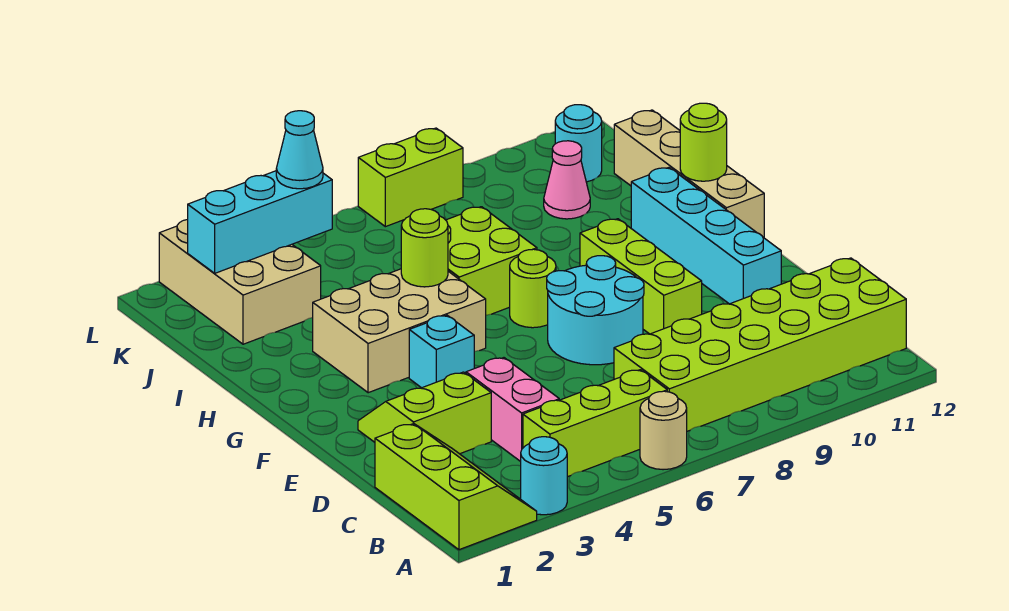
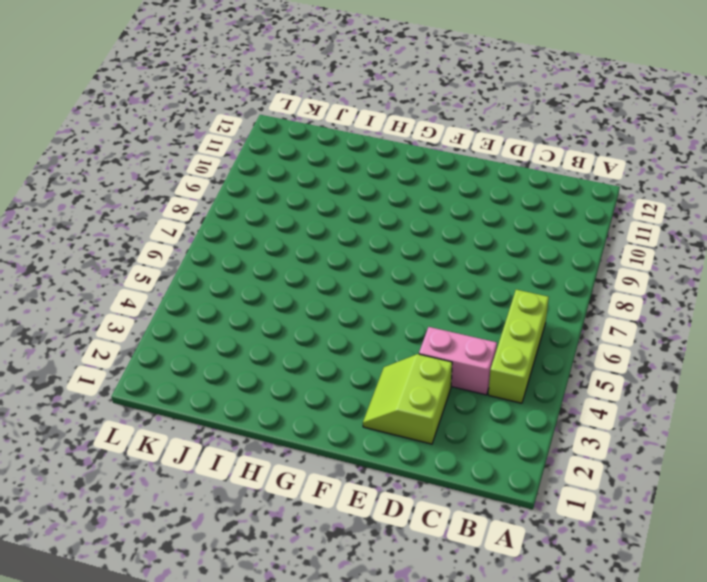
none -> lime slope A1:C2 level 1 top 1
none -> cyan round brick A3 level 1
none -> tan round brick A6 level 1

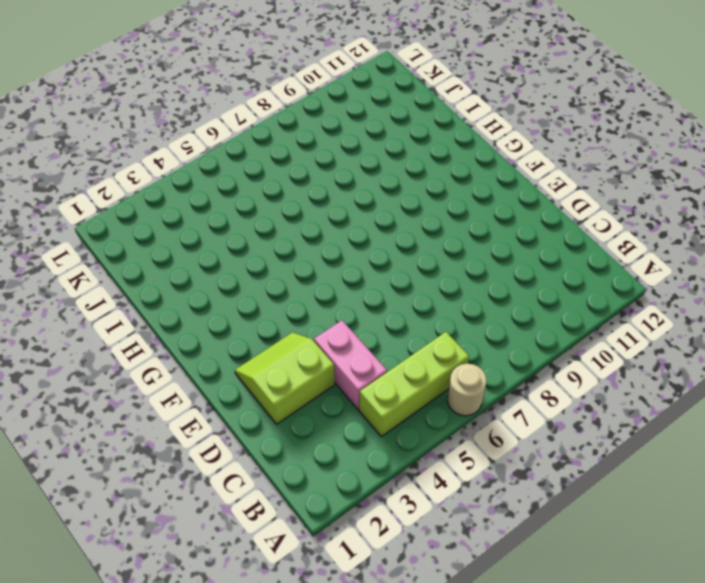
none -> lime slope A1:C2 level 1 top 1
none -> cyan round brick A3 level 1
none -> lime brick B7:C12 level 1

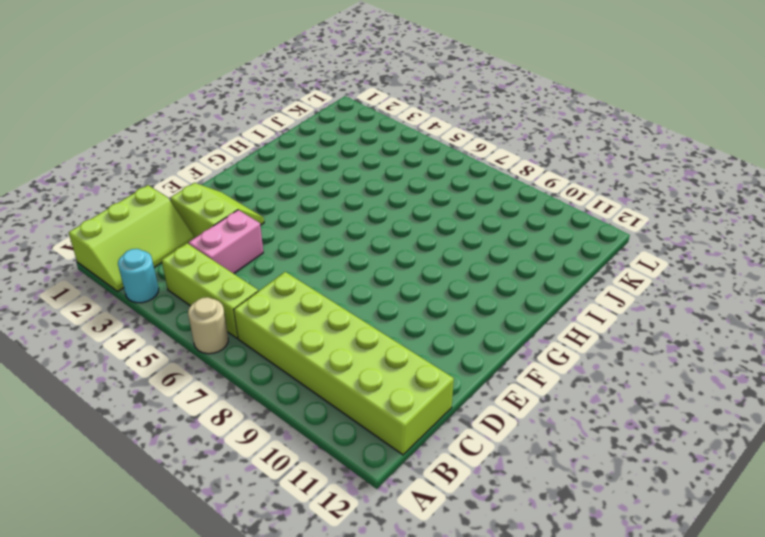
none -> cyan round brick E7:F8 level 1
none -> lime brick E9:G9 level 1
none -> cyan brick E11:H11 level 1

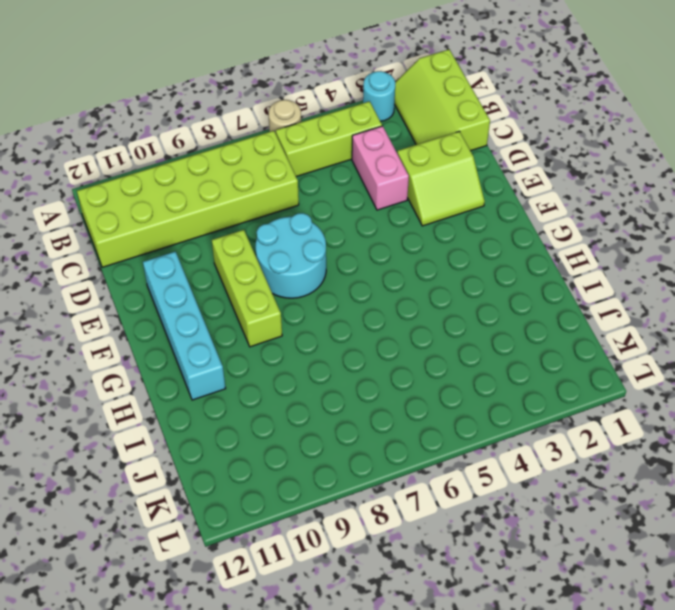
none -> cyan brick F4 level 1
none -> tan brick G3:H5 level 1
none -> lime round brick G7 level 1

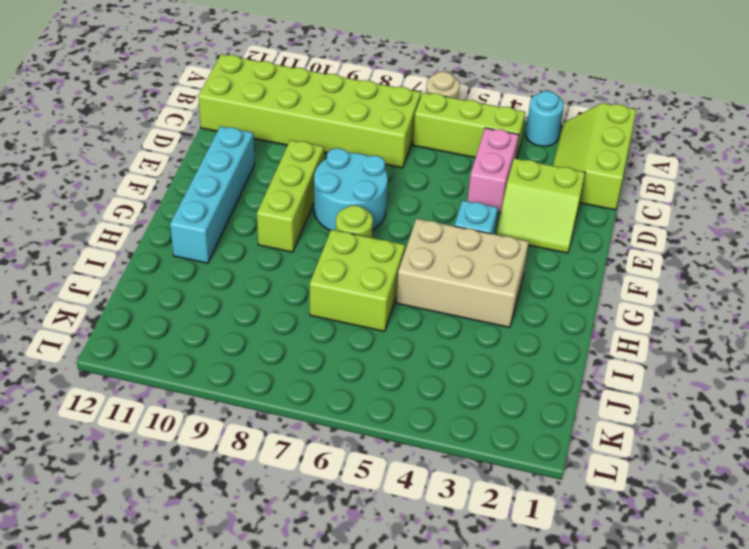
none -> tan brick G12:J12 level 1
none -> tan brick J2:L3 level 1
none -> pink cone J10 level 1

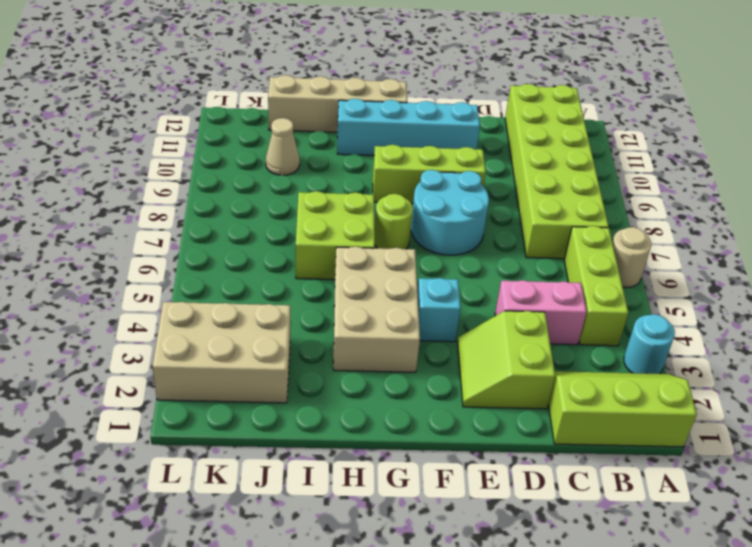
tan cone J10 level 1 -> pink cone J10 level 1
none -> cyan round brick K11 level 1
none -> lime brick L7:L8 level 1
none -> lime round brick H5 level 2

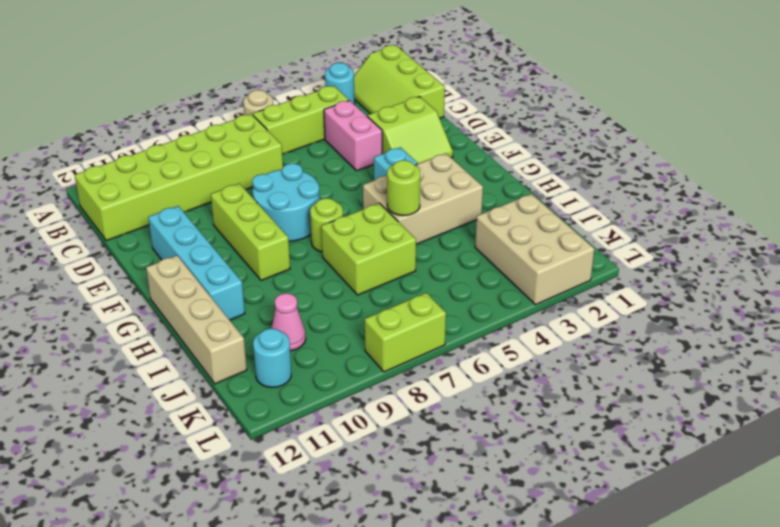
none -> lime round brick H12 level 2
none -> cyan brick K2:K4 level 2
none -> cyan cone K4 level 3

